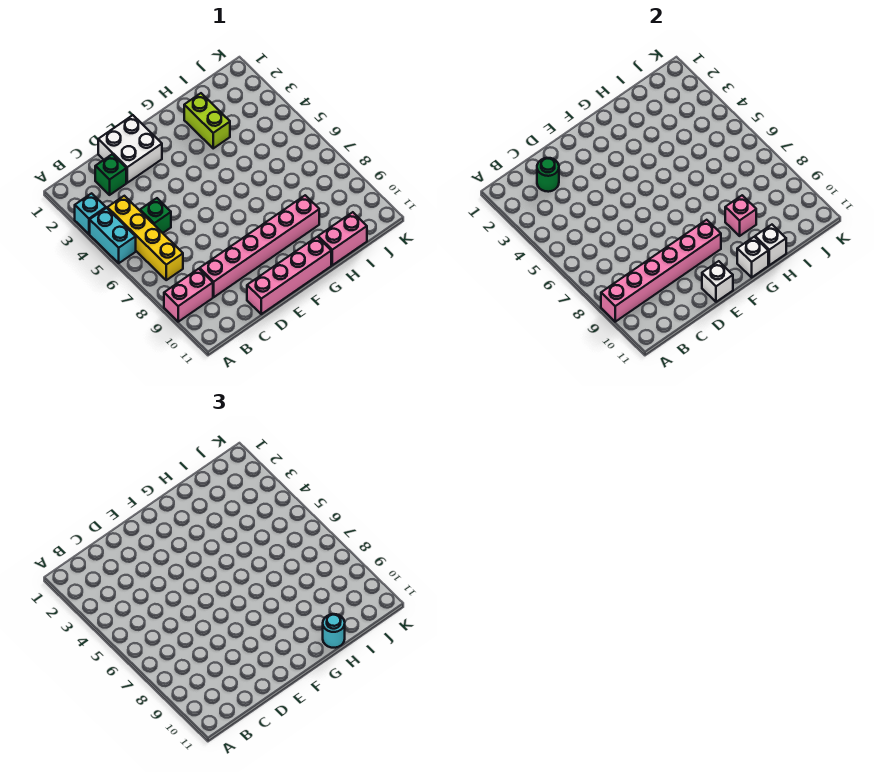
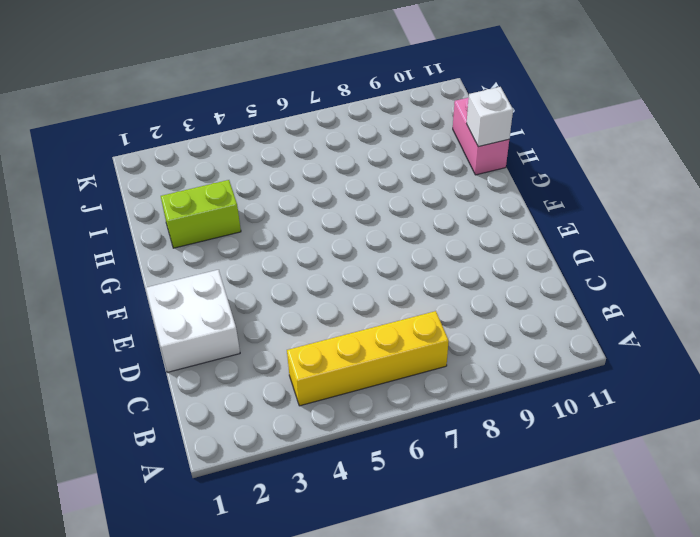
none -> cyan brick A3 level 1
none -> cyan brick A4:A5 level 1
none -> pink brick A9:B9 level 1

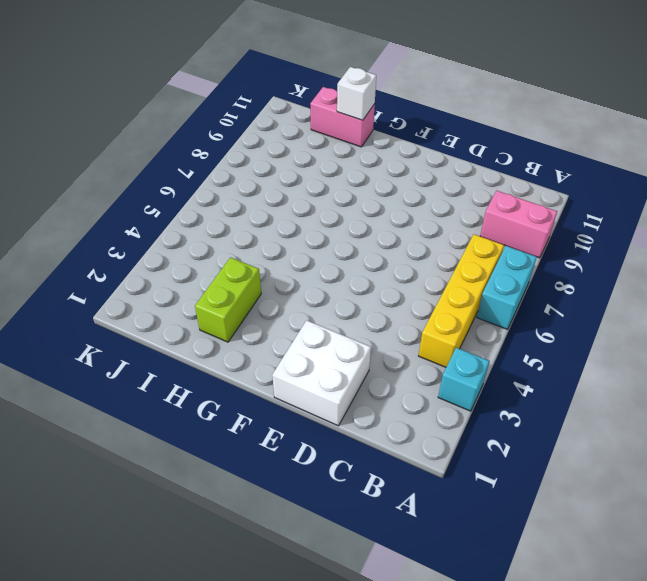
cyan brick A6:A7 level 1 -> cyan brick A4:A5 level 1
none -> green brick C2 level 1
none -> green brick C5 level 1
none -> pink brick C9:H9 level 1

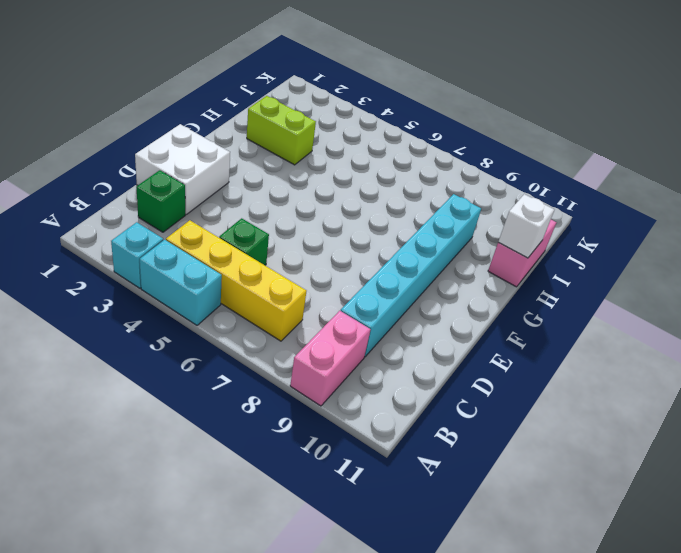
cyan brick C9:H9 level 1 -> pink brick C9:H9 level 1
none -> pink brick D11:G11 level 1
none -> pink brick A9:F9 level 2
none -> green round brick C2 level 2

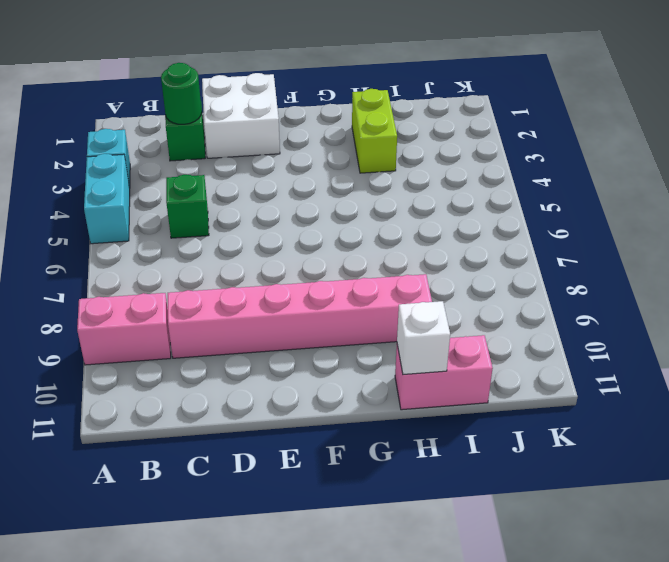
none -> yellow brick B4:B7 level 1
none -> pink brick D11:G11 level 1
none -> pink brick A9:F9 level 2

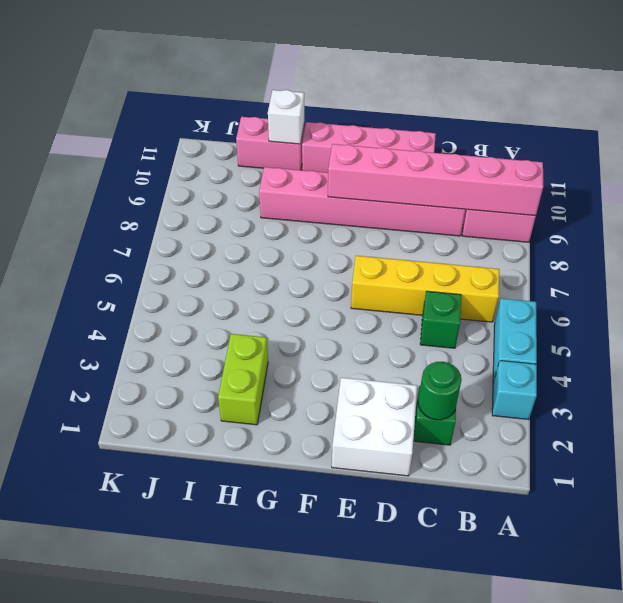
yellow brick B6:E6 level 1 -> yellow brick B4:B7 level 1
none -> white brick E11 level 2
none -> white brick G11 level 2
none -> pink brick H9 level 2

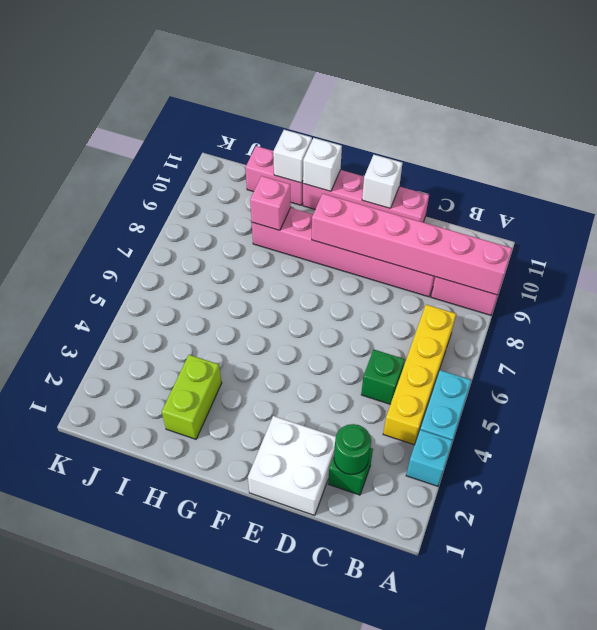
none -> cyan round brick H11 level 3

